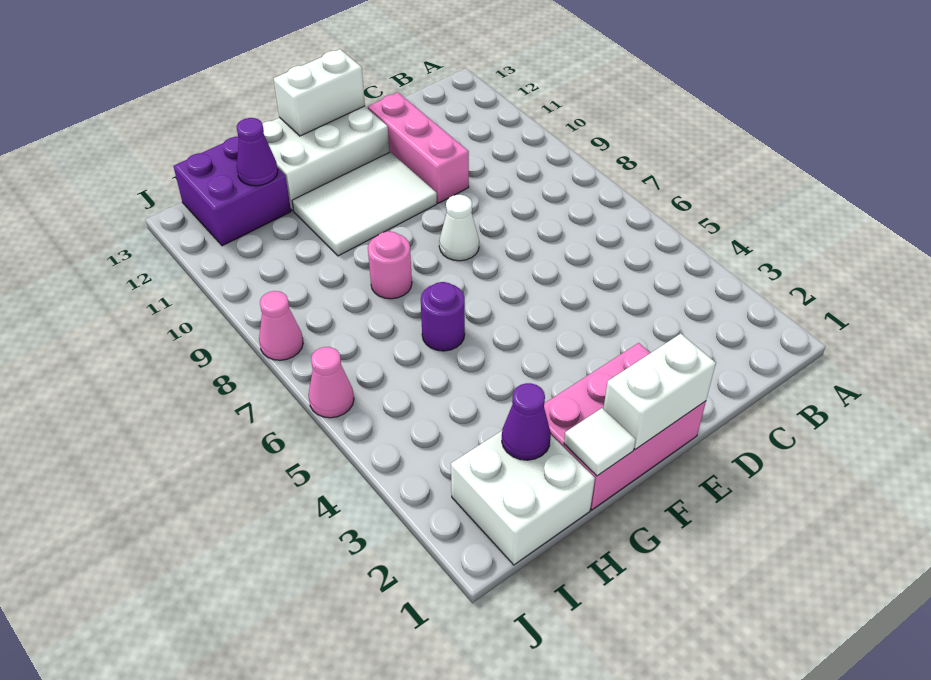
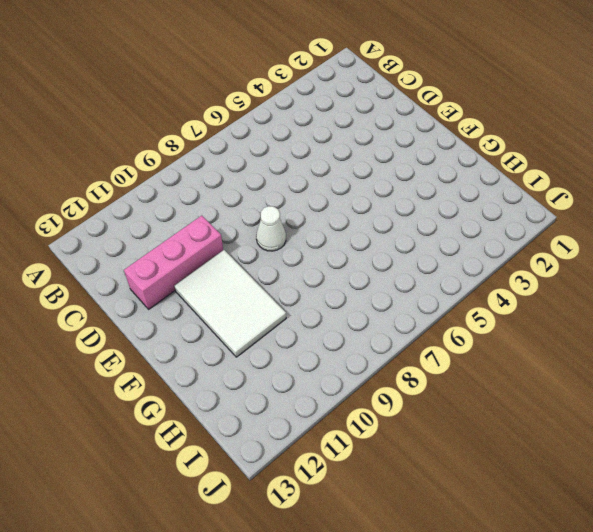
none -> pink brick E1:G2 level 1
none -> white brick E12:G13 level 1
none -> purple round brick G6 level 1

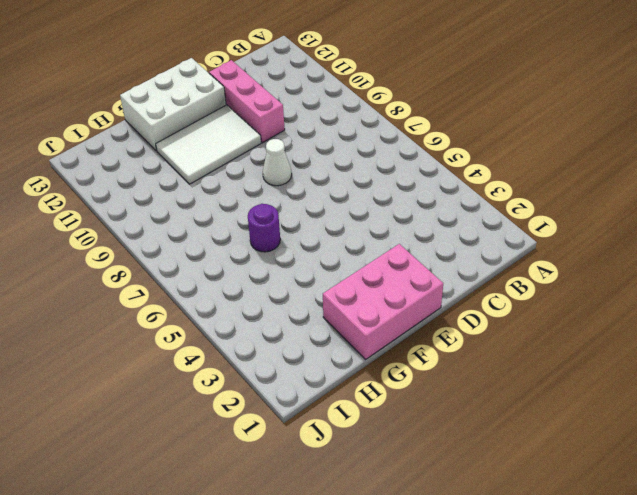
none -> pink round brick G8 level 1
none -> white brick H1:I2 level 1
none -> purple brick H12:I13 level 1

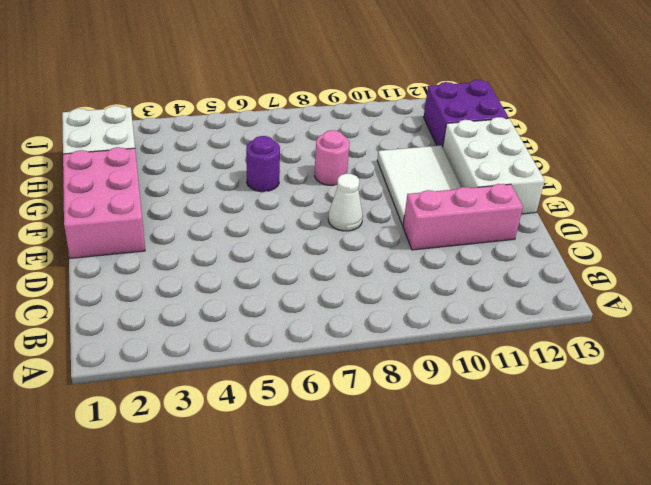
none -> pink cone J6 level 1
none -> pink cone J8 level 1
none -> white brick E1:F1 level 2

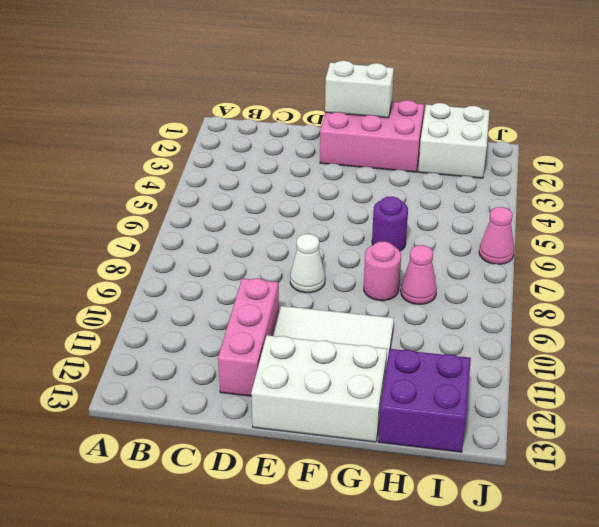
pink cone H8 level 1 -> pink cone J8 level 1
none -> white brick E13:F13 level 2
none -> white tile G1 level 2
none -> purple cone H2 level 2

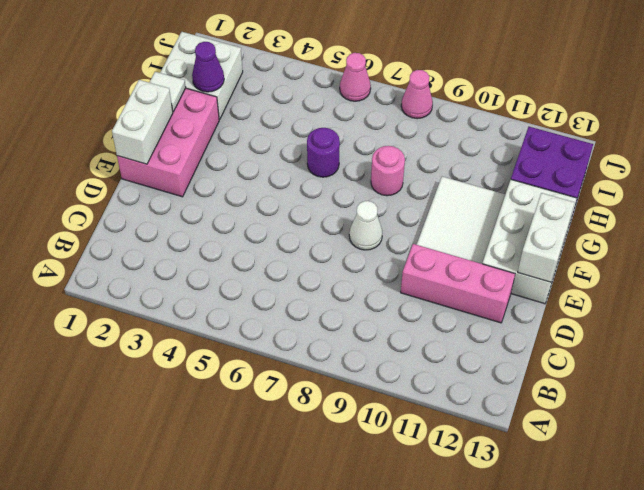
none -> purple cone H12 level 2

